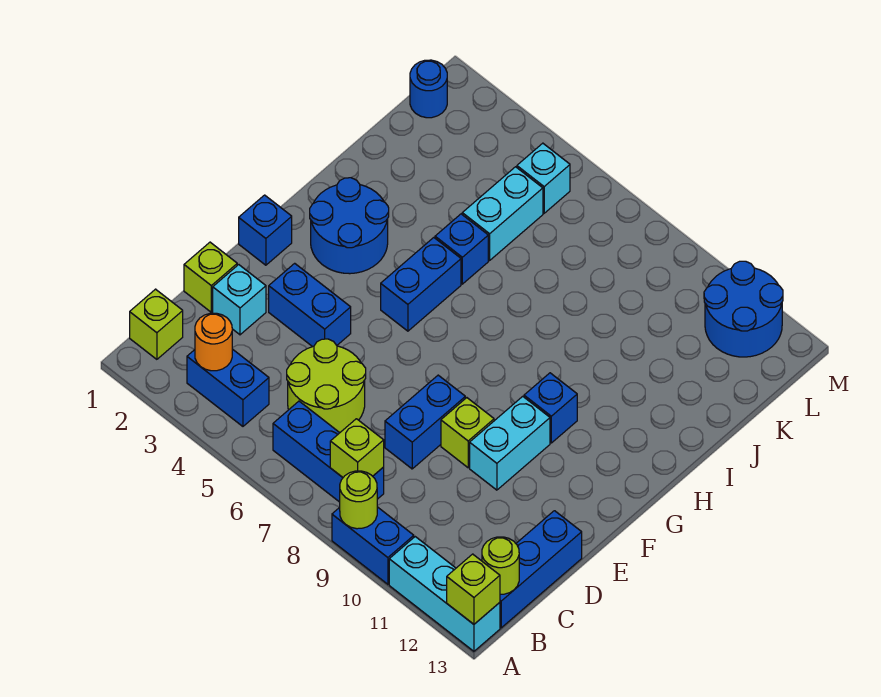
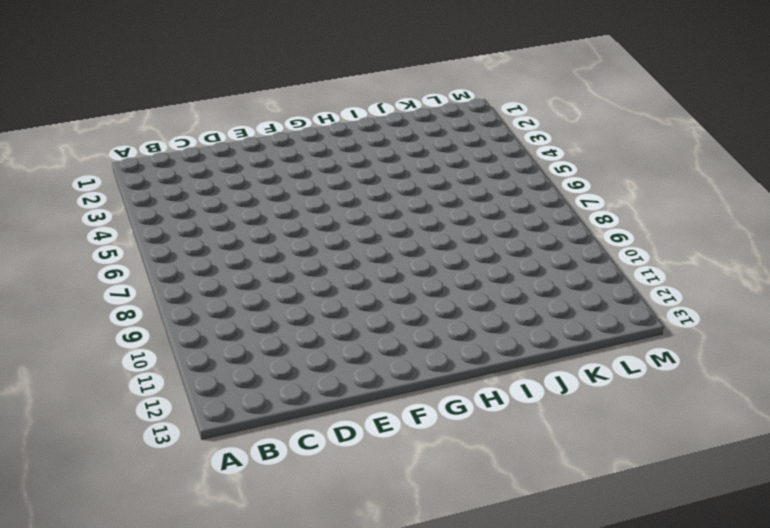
none -> blue brick A9:A10 level 1
none -> cyan brick A11:A13 level 1
none -> lime brick B1 level 1

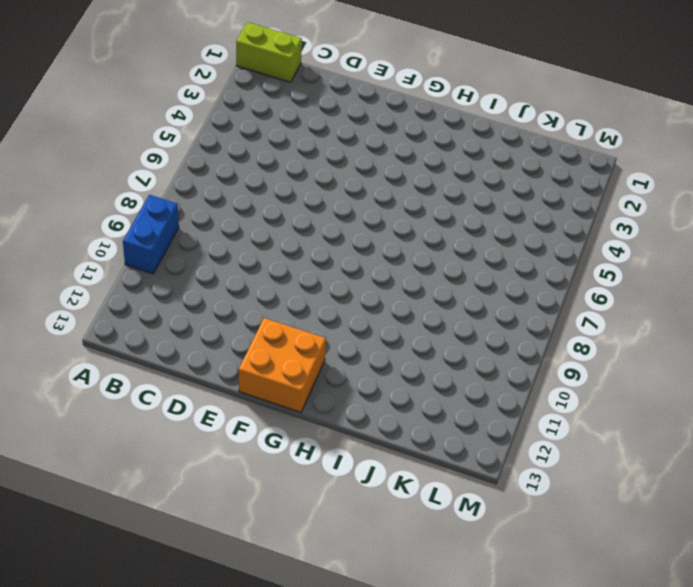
lime brick A1:B1 level 1 -> lime brick B1 level 1
orange brick F12:G13 level 1 -> none
none -> cyan brick A11:A13 level 1
none -> blue brick B3:B4 level 1
none -> blue brick B6:B8 level 1

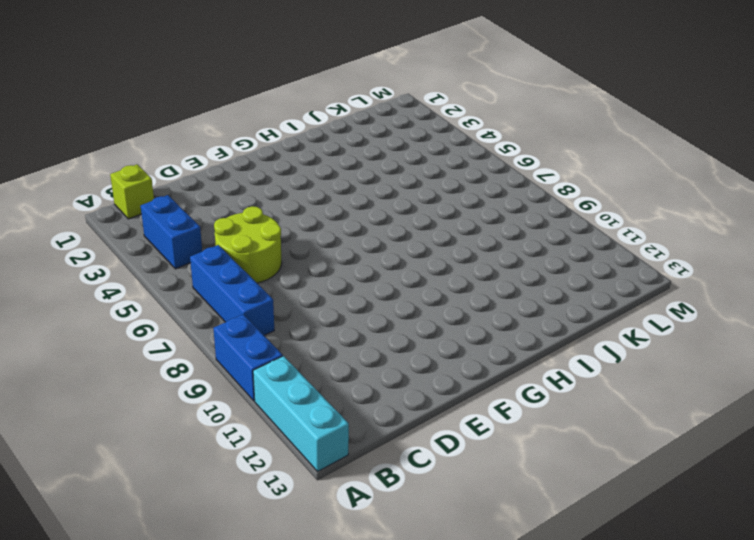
none -> blue brick B13:D13 level 1
none -> lime brick D1 level 1
none -> cyan brick D2 level 1

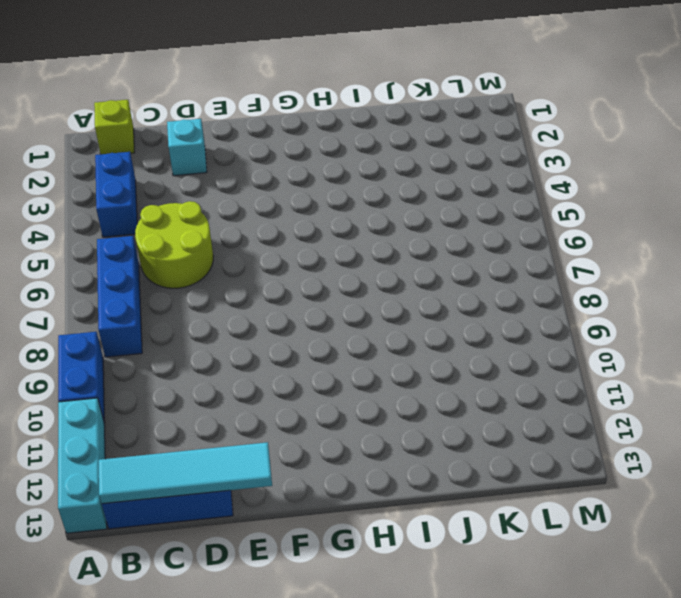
cyan tile B13:E13 level 2 -> lime round brick B13 level 2
none -> lime brick D1 level 1
none -> blue brick D8:E8 level 1
none -> blue brick E3:E4 level 1

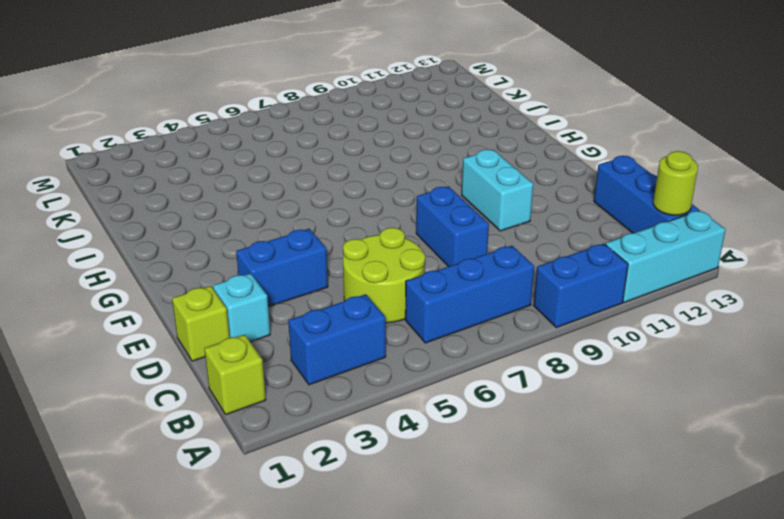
none -> lime brick E9 level 1
none -> blue brick F1 level 1
none -> blue round brick G2:H3 level 1

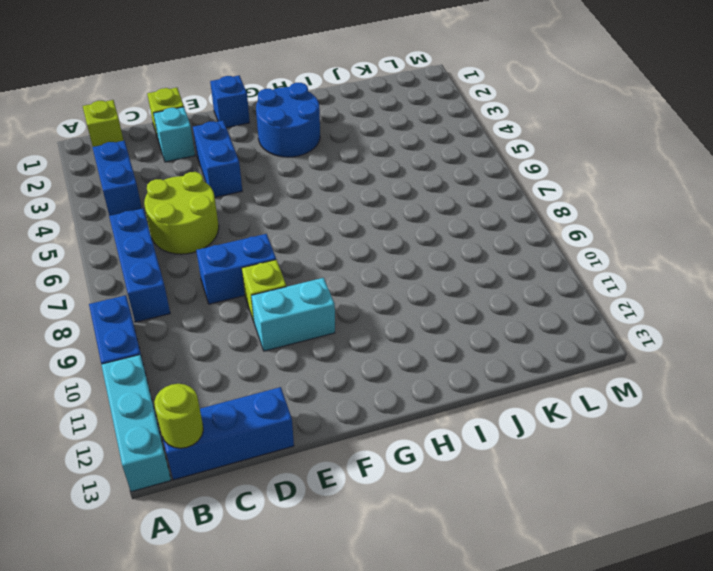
none -> blue brick G5:H5 level 1
none -> blue brick G10 level 1
none -> blue brick I5 level 1

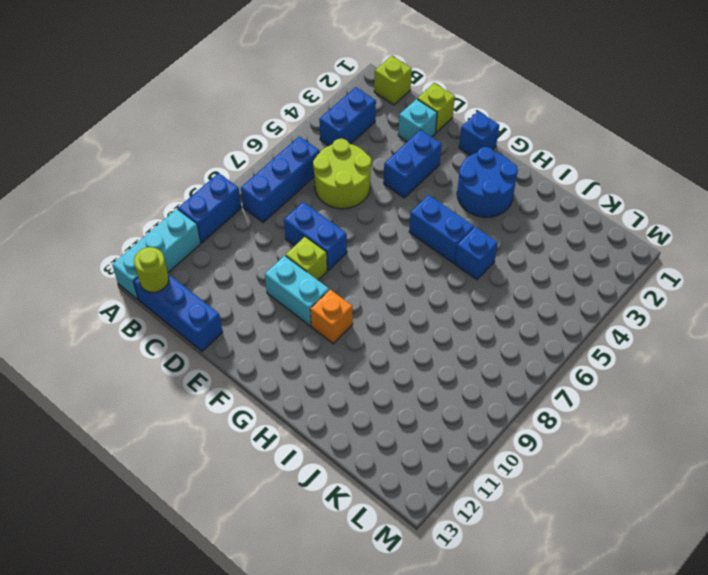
orange brick G10 level 1 -> blue brick G10 level 1
none -> cyan brick J5:K5 level 1
none -> blue round brick L1 level 1
none -> cyan brick L5 level 1

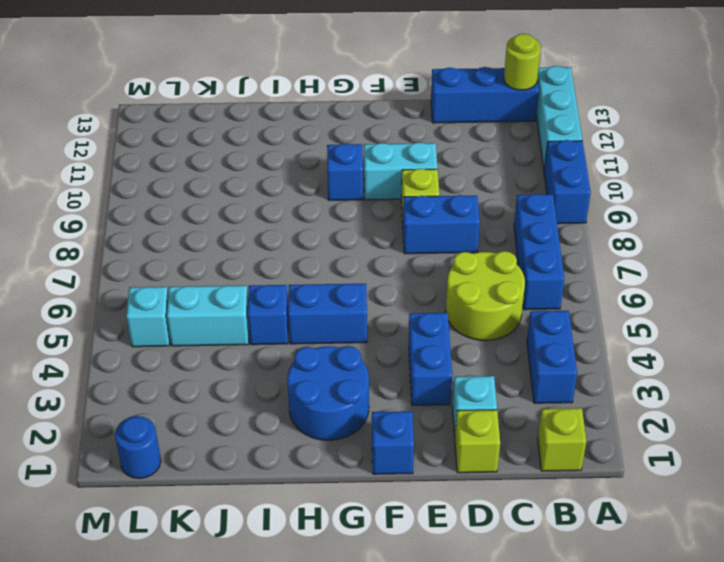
none -> blue round brick L11:M12 level 1
none -> lime round brick A9 level 2
none -> lime brick A13 level 2

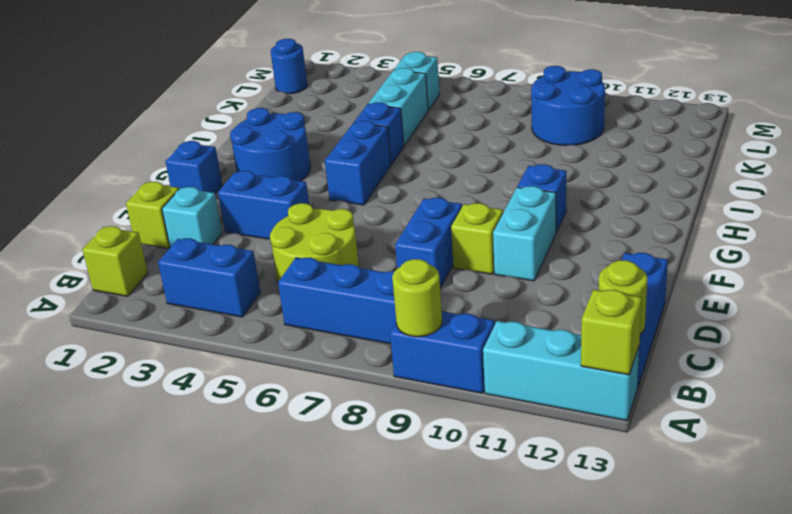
blue round brick K9:L10 level 1 -> blue round brick L11:M12 level 1
none -> orange round brick B3 level 2
none -> lime brick B8 level 2

